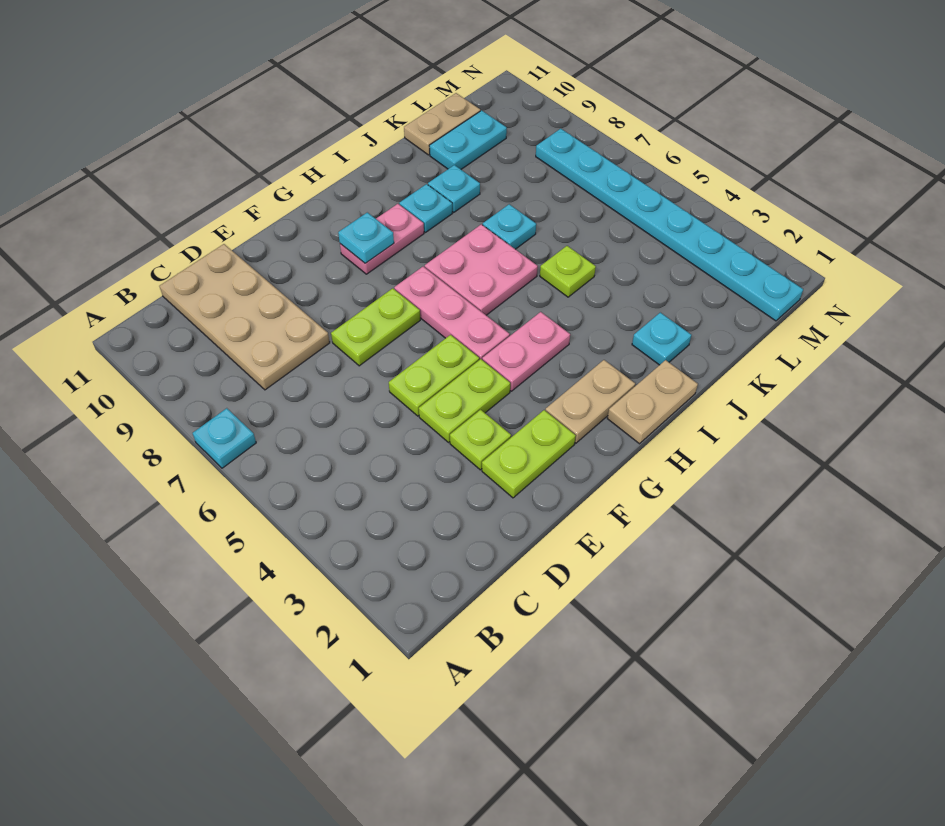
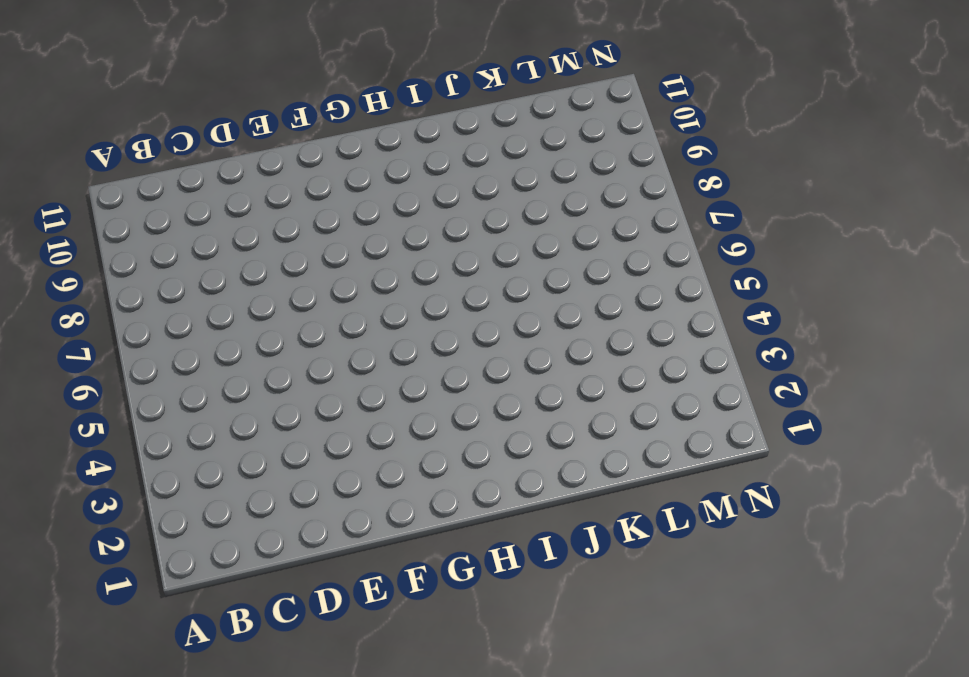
none -> cyan plate A7 level 1
none -> tan plate C8:D11 level 1
none -> lime plate E2:F2 level 1

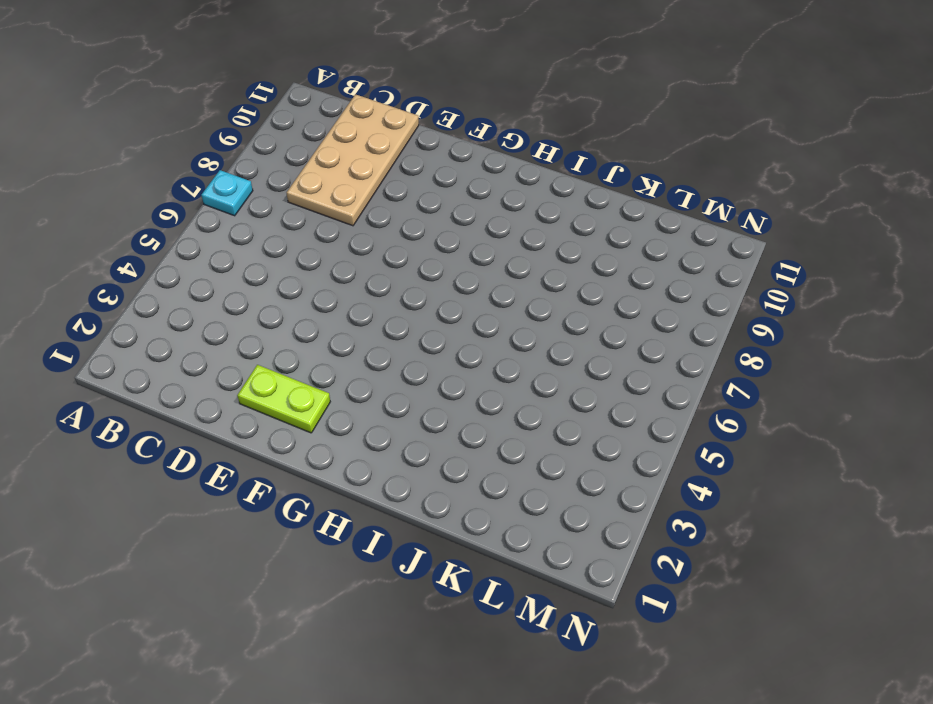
none -> lime plate E3 level 1
none -> lime plate E4:F4 level 1
none -> lime plate E5:F5 level 1

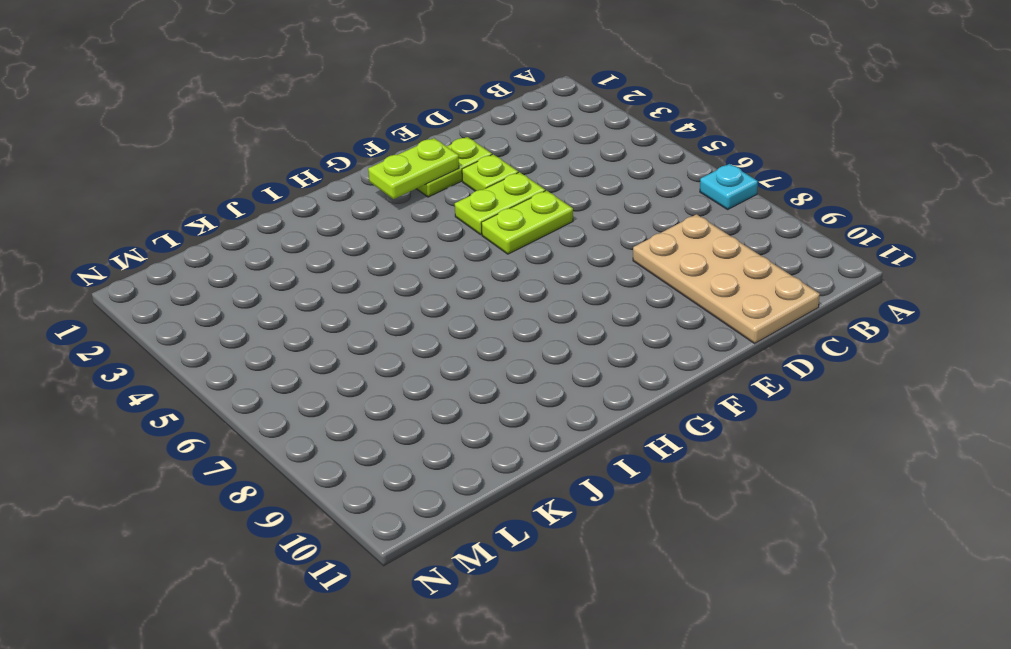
lime plate F2:G2 level 2 -> lime plate E7:F7 level 1
none -> tan plate G2:H2 level 1
none -> pink plate G4:H4 level 1
none -> pink plate G5:G7 level 1

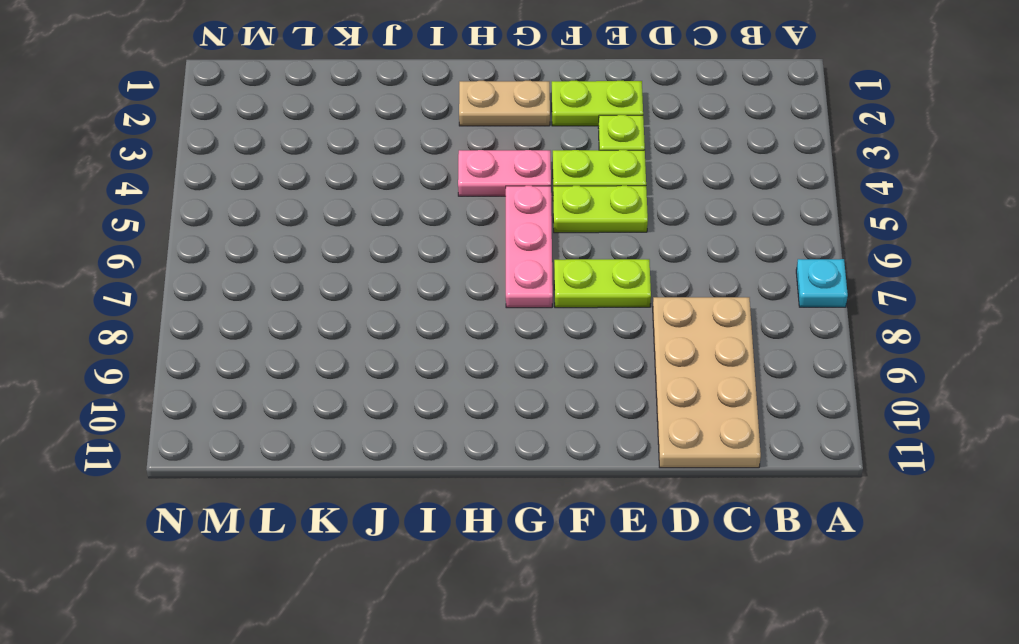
none -> pink plate G9:H9 level 1
none -> tan plate H1:I1 level 1
none -> pink plate H6:I7 level 1

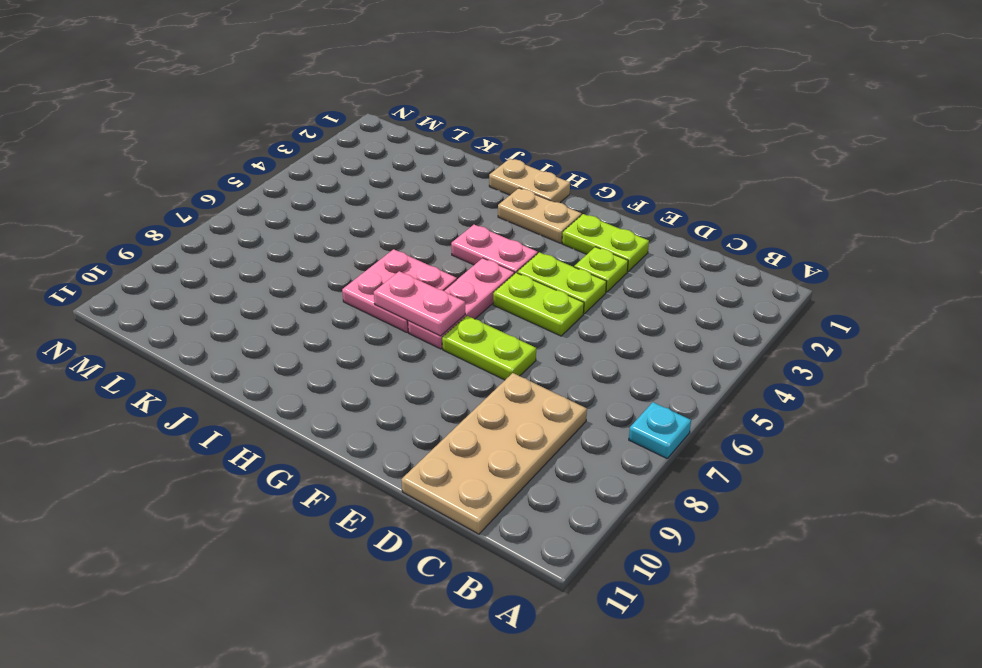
pink plate G7:H7 level 2 -> pink plate G9:H9 level 1
none -> cyan plate I9 level 1
none -> cyan plate J2 level 1
none -> lime plate J5 level 1

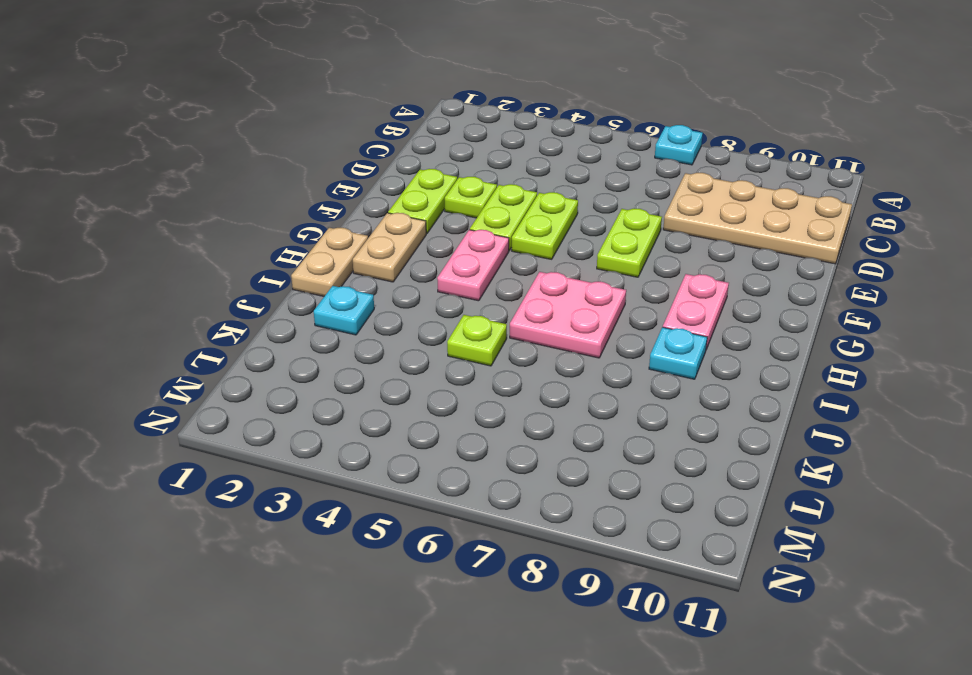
none -> pink plate G5:G7 level 1
none -> cyan plate J7 level 1
none -> cyan plate J9 level 1

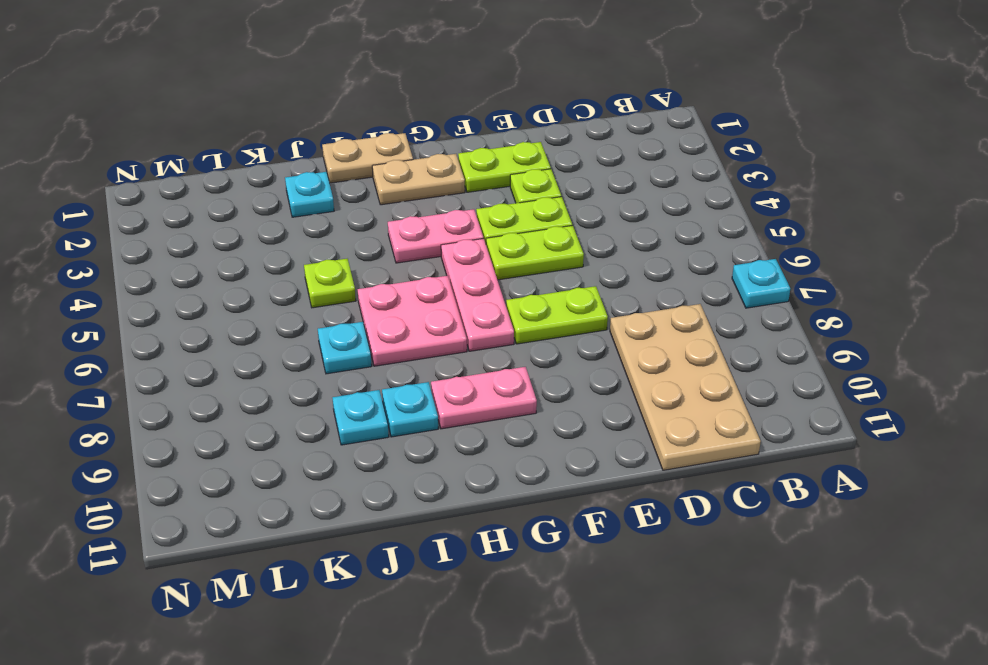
none -> cyan plate K10:L10 level 1
none -> tan plate K11:L11 level 1
none -> cyan plate M1:M8 level 1

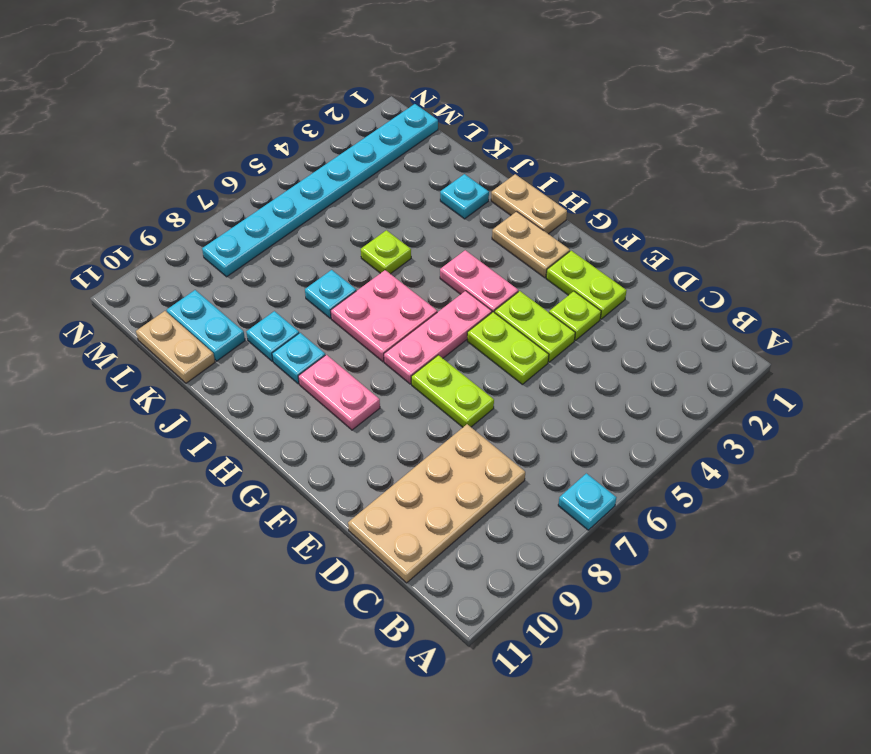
none -> cyan plate G9 level 2

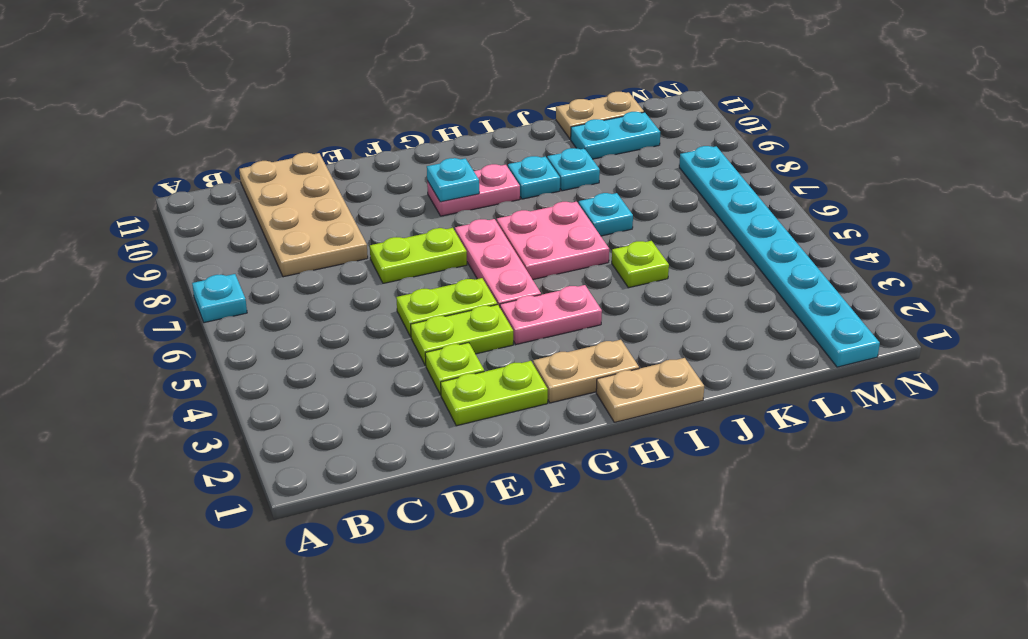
none -> cyan plate J2 level 1

